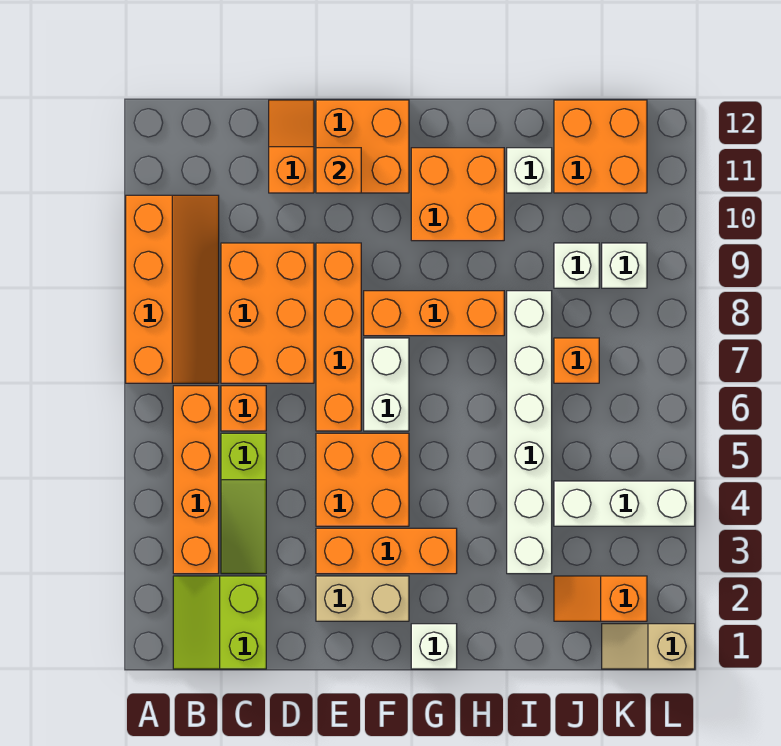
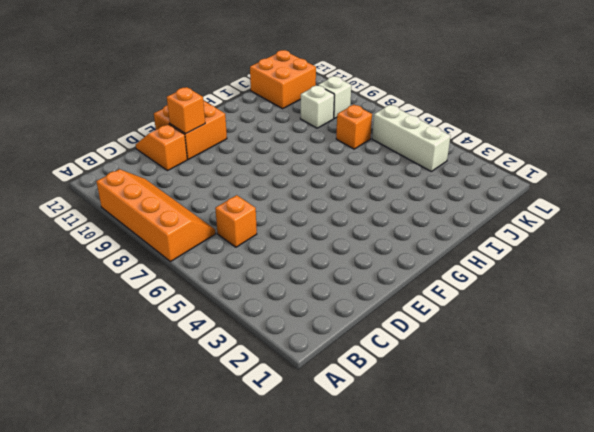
white brick K4:K6 level 1 -> white brick J4:L4 level 1
none -> lime slope B1:C2 level 1 top C
none -> orange brick B3:B6 level 1
none -> lime slope C3:C5 level 1 top 5

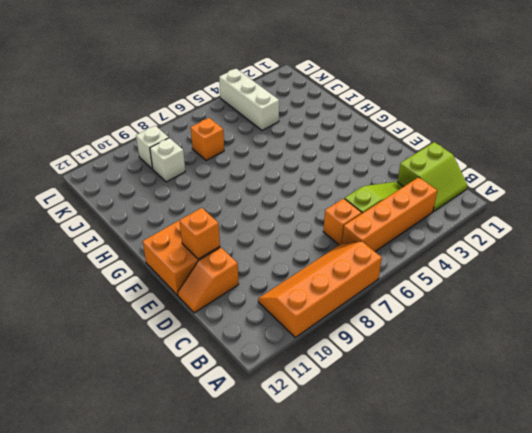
none -> orange brick C7:D9 level 1
none -> tan brick E2:F2 level 1
none -> orange brick E3:G3 level 1

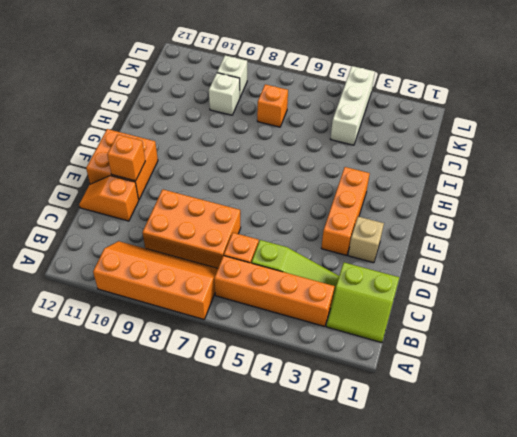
tan brick E2 level 1 -> tan brick E2:F2 level 1
none -> orange brick E4:F5 level 1
none -> orange brick E6:E9 level 1
none -> white brick F6:F7 level 1

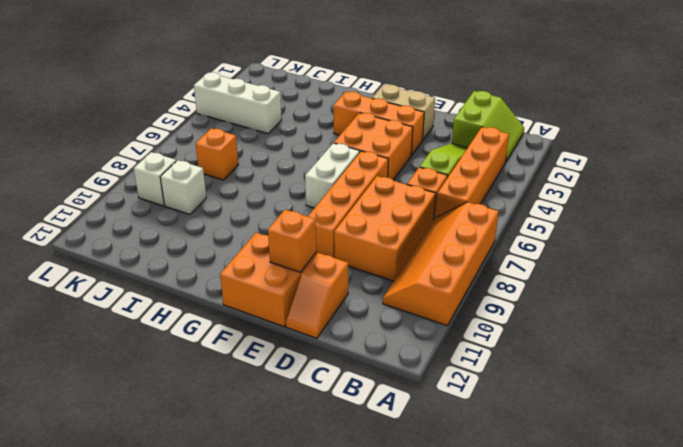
none -> orange brick F8:H8 level 1
none -> white brick G1 level 1
none -> orange brick G10:H11 level 1

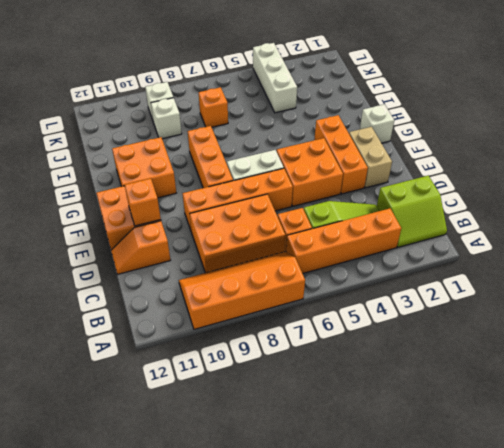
none -> white brick I3:I8 level 1
none -> white brick I11 level 1
none -> orange slope J2:K2 level 1 top K

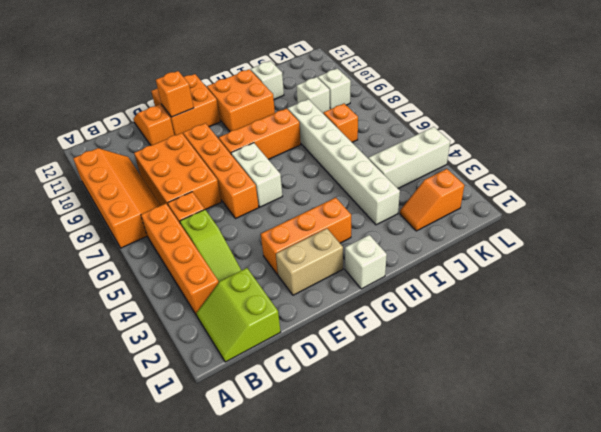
none -> orange brick E4:F5 level 1
none -> orange brick J11:K12 level 1
none -> tan slope K1:L1 level 1 top L

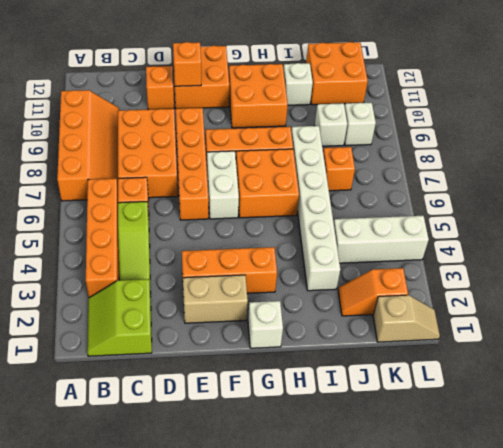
orange brick G6:H7 level 1 -> orange brick E4:F5 level 1
tan slope K1:L1 level 1 top K -> tan slope K1:L1 level 1 top L

